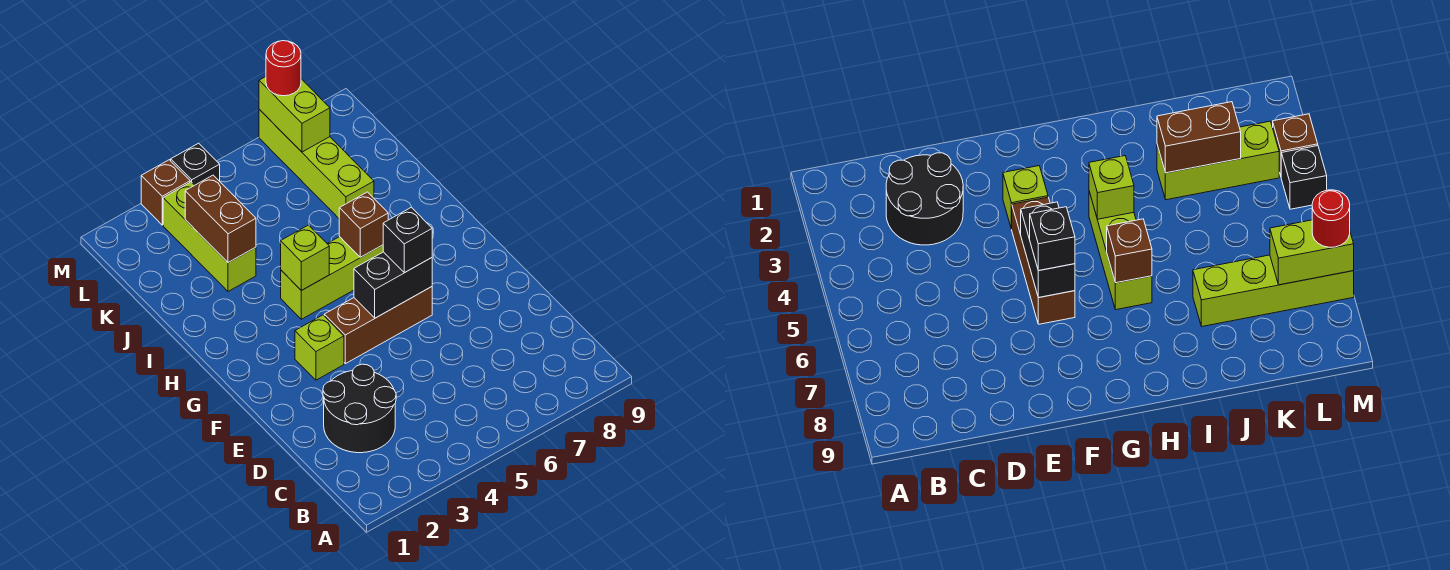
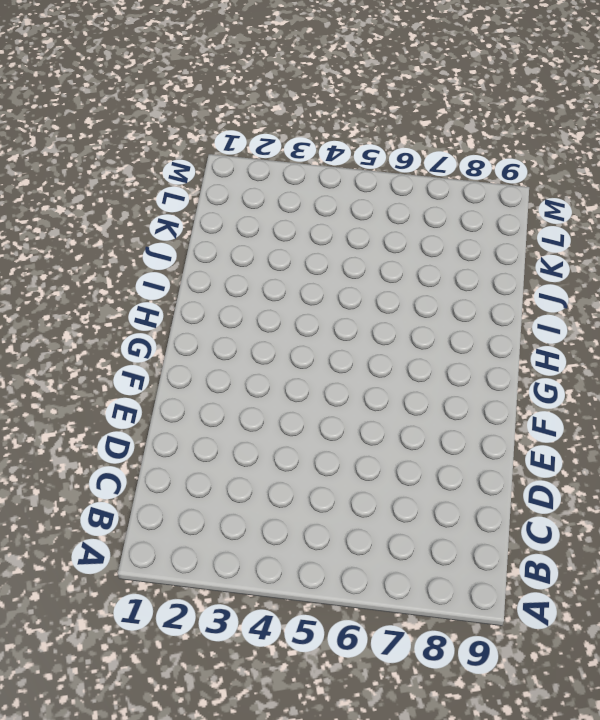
none -> black round brick C2:D3 level 1
none -> lime brick F3 level 1
none -> brown brick F4:F6 level 1

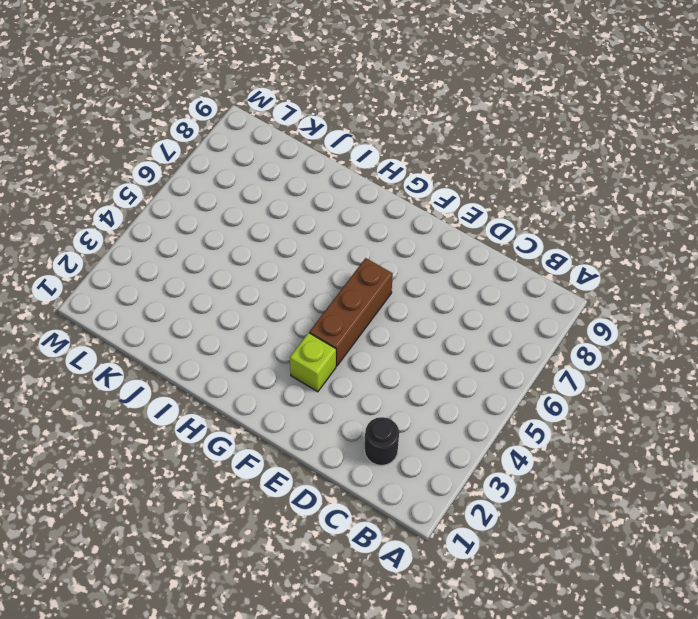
black round brick C2 level 1 -> black round brick C2:D3 level 1
none -> lime brick H4:H6 level 1
none -> lime brick J3:L3 level 1
none -> lime brick J7:M7 level 1

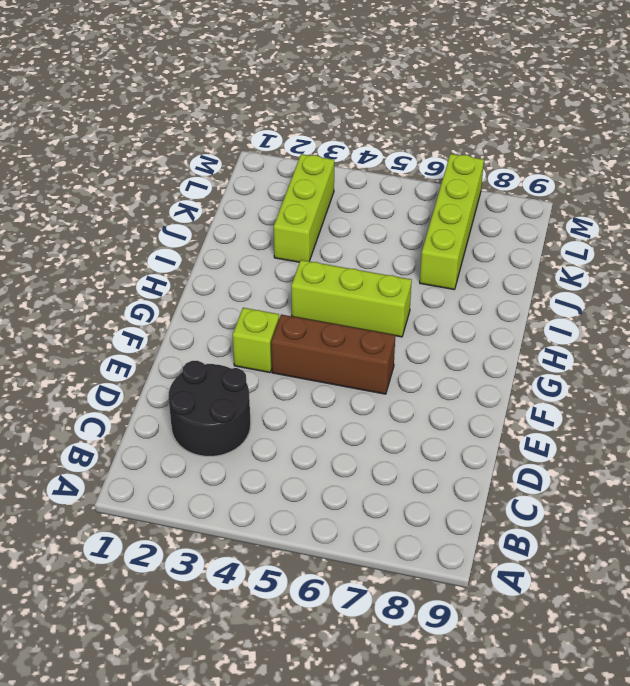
none -> brown brick M3 level 1
none -> black brick M4 level 1
none -> black brick F5:F6 level 2

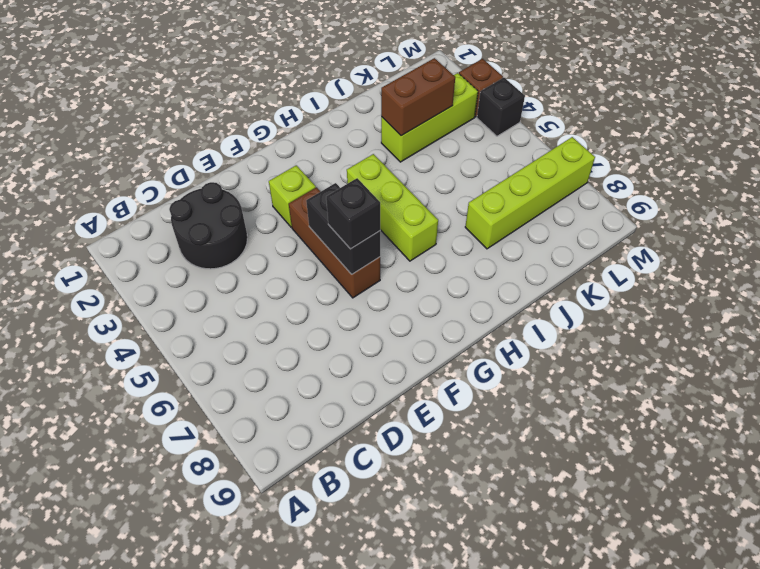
none -> lime brick H4 level 2
none -> brown brick H6 level 2
none -> lime brick L7:M7 level 2

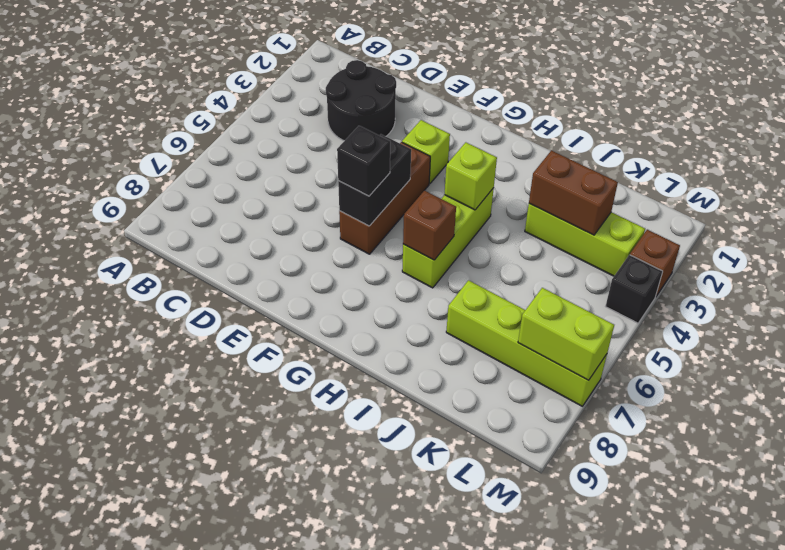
none -> red round brick M7 level 3

